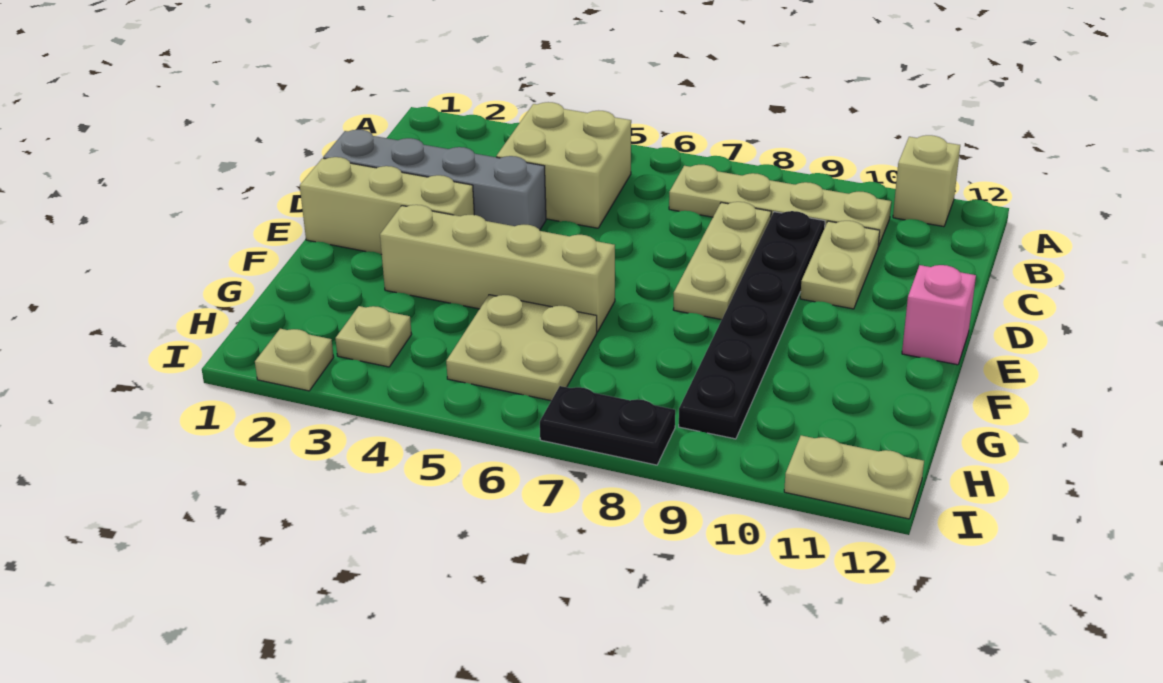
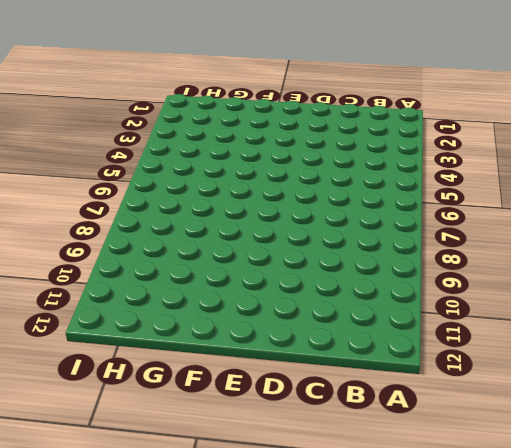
none -> tan brick A11 level 1
none -> tan brick B4:C5 level 1
none -> tan plate B7:B10 level 1

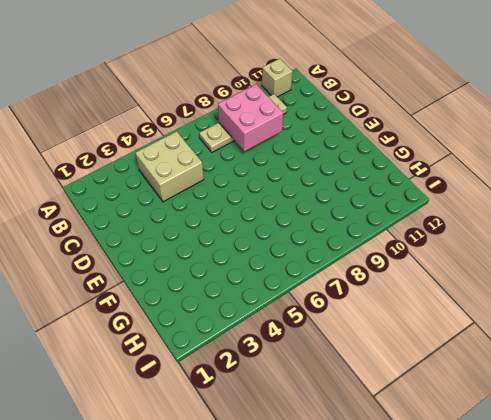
pink brick B8:C9 level 2 -> none
none -> tan plate C8:E8 level 1
none -> black plate C9:H9 level 1
none -> tan plate C10:D10 level 1

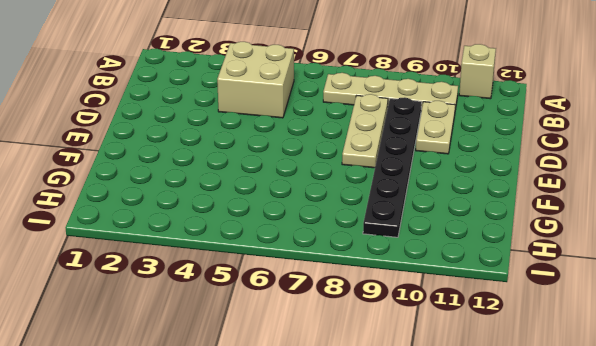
none -> grey brick D1:D4 level 1
none -> tan brick E1:E3 level 1
none -> pink brick E12 level 1

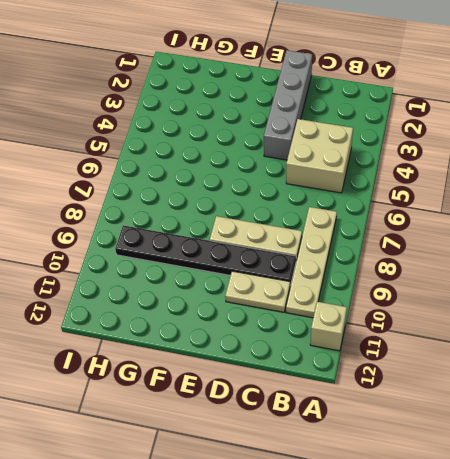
none -> tan brick E1:E3 level 1
none -> pink brick E12 level 1
none -> tan brick F3:F6 level 1

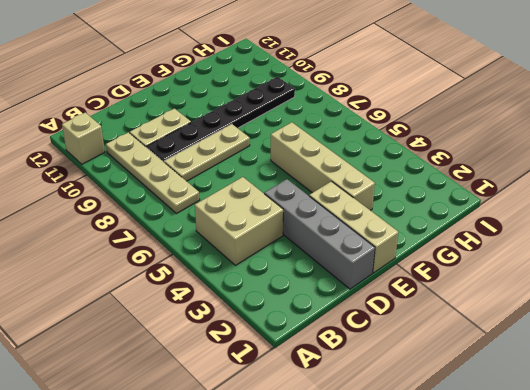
none -> pink brick E12 level 1
none -> tan plate G5:H6 level 1
none -> tan plate H3 level 1

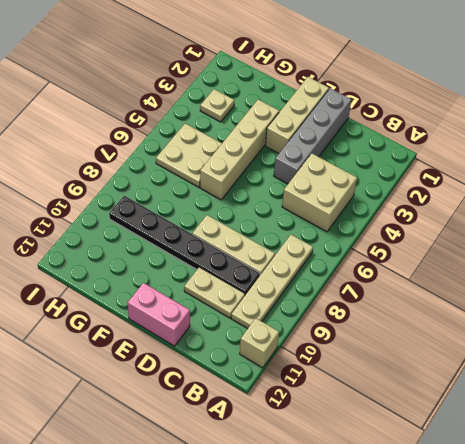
pink brick D12:E12 level 1 -> pink brick E12 level 1
none -> tan plate I2 level 1
none -> black plate I7:I8 level 1
none -> tan plate I11:I12 level 1

